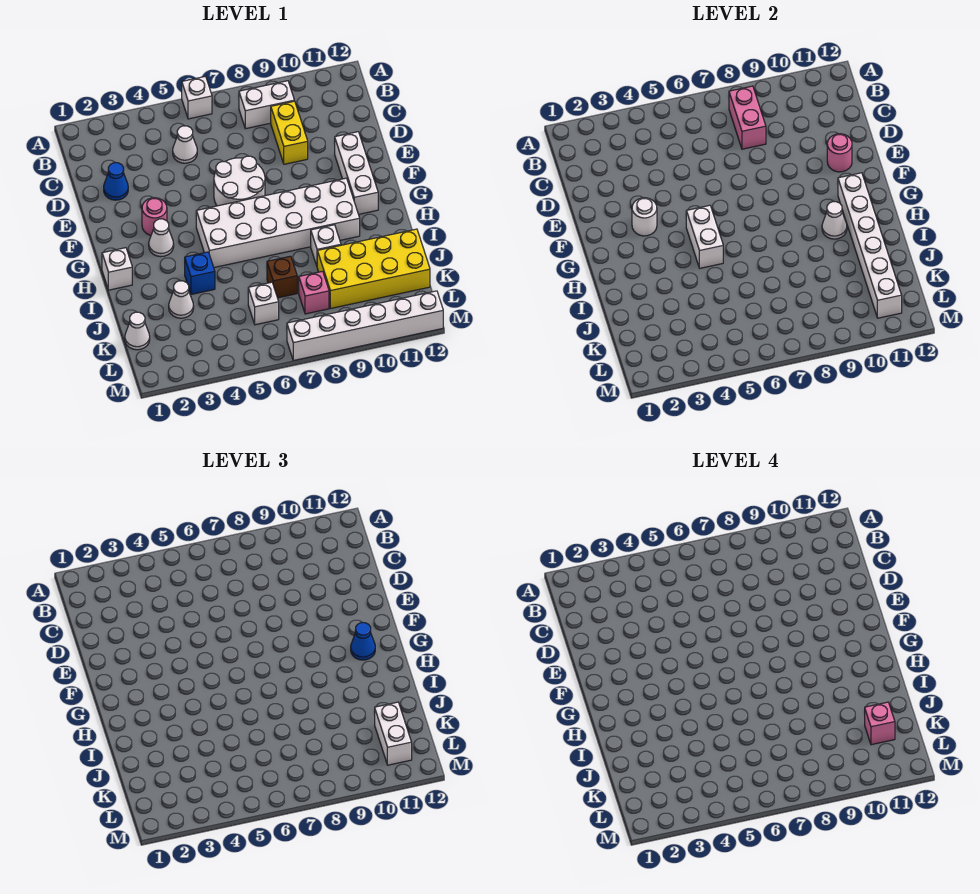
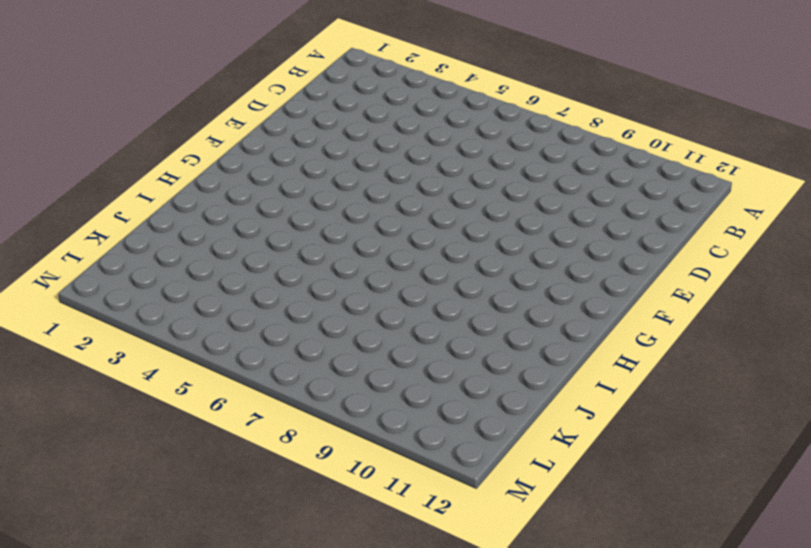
none -> white brick A6 level 1
none -> white brick B8:B9 level 1
none -> white cone C5 level 1

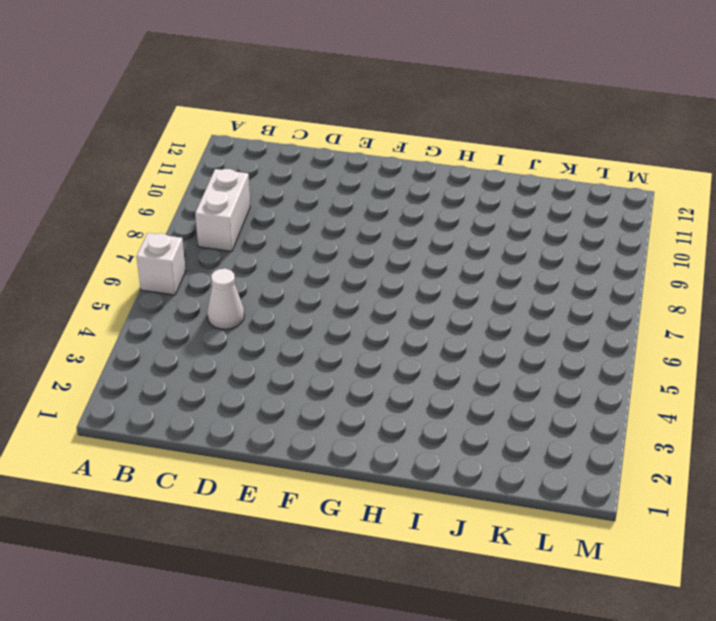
none -> yellow brick C9:D9 level 1
none -> blue cone D2 level 1
none -> white round brick E6:F7 level 1

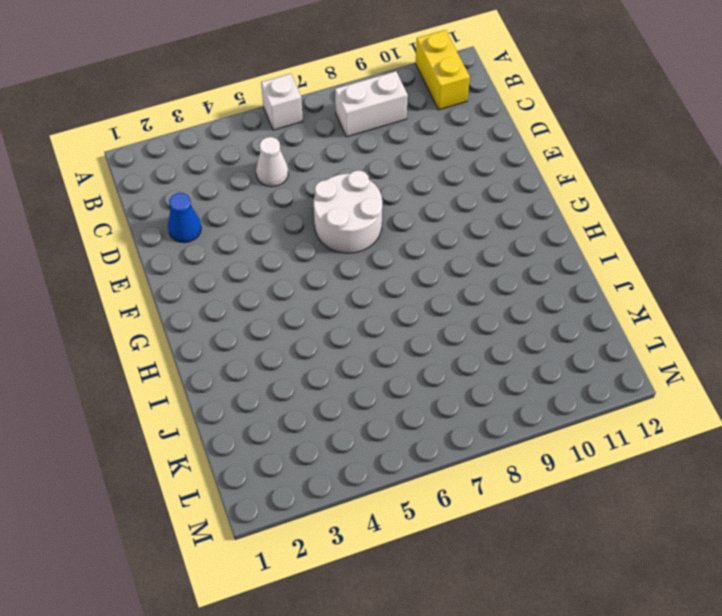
yellow brick A11:B11 level 1 -> yellow brick C9:D9 level 1
none -> white brick E11:G11 level 1
none -> pink round brick F3 level 1
none -> white cone G3 level 1

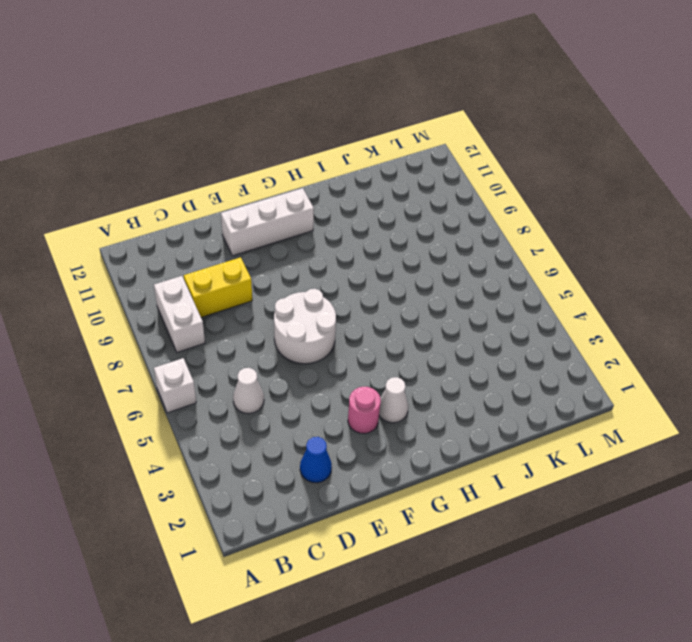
none -> white brick G5:H10 level 1
none -> white brick H1 level 1
none -> blue brick I4 level 1

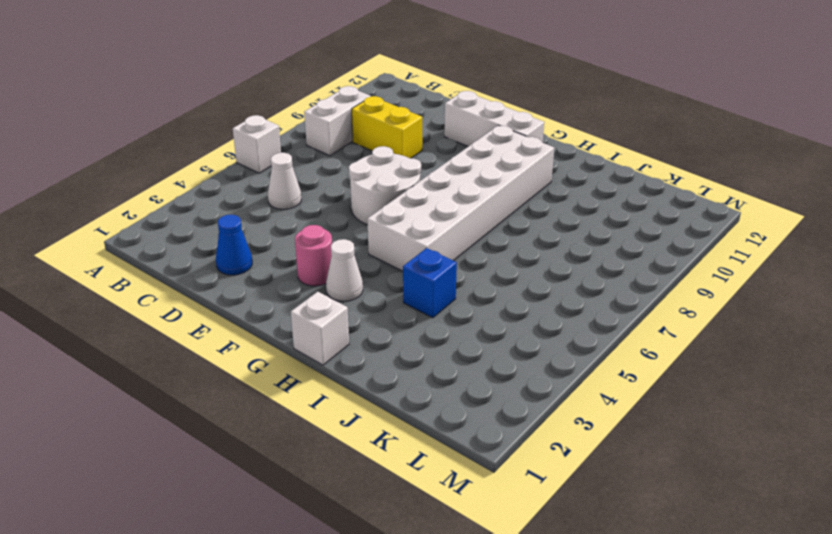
none -> white brick I9 level 1
none -> white cone J3 level 1
none -> brown brick J7 level 1

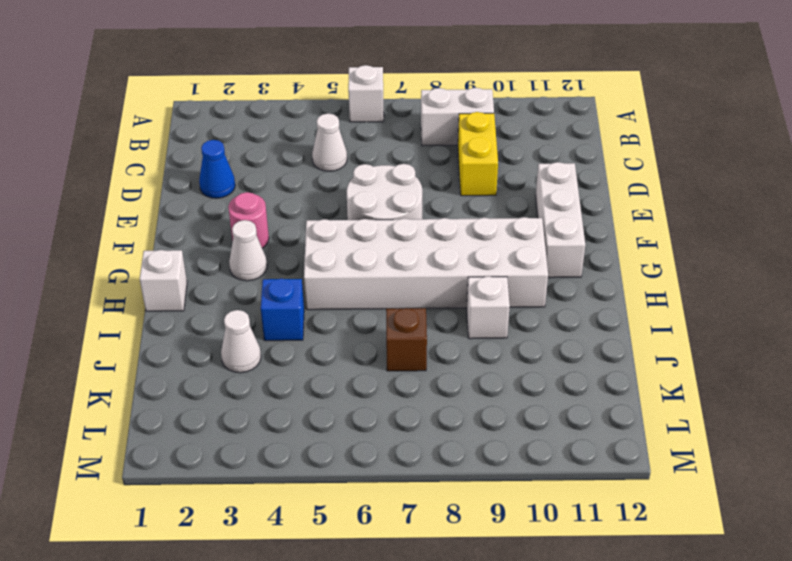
none -> yellow brick J9:K12 level 1
none -> white cone K1 level 1
none -> white brick K6 level 1

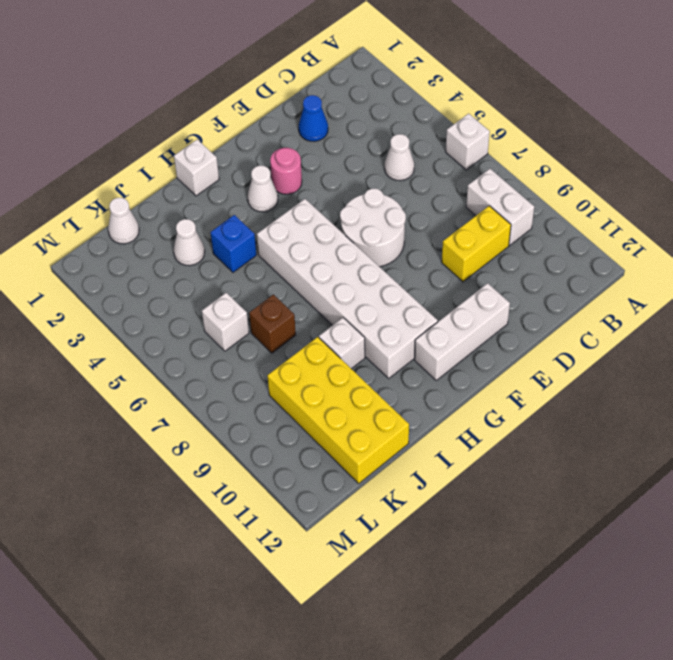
none -> pink brick K8 level 1
none -> white brick M7:M12 level 1
none -> pink brick B8:C8 level 2

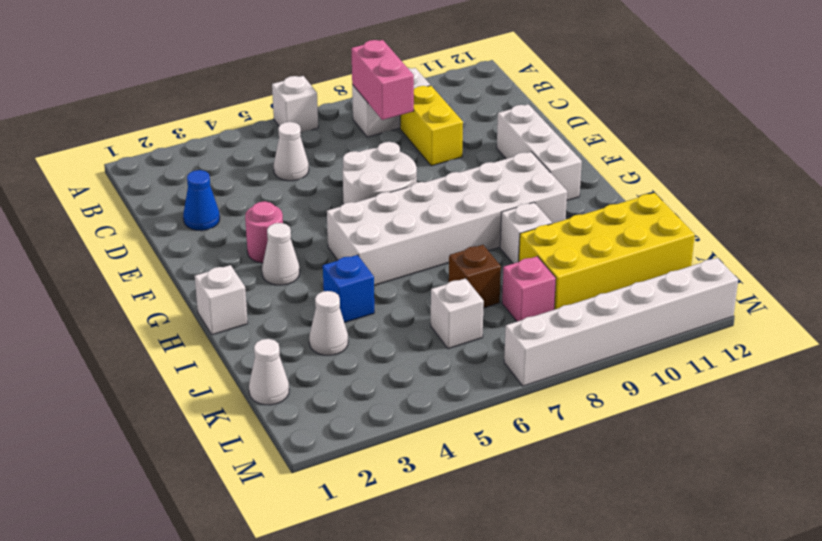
none -> pink round brick E11 level 2
none -> white round brick F3 level 2
none -> white brick G5:H5 level 2

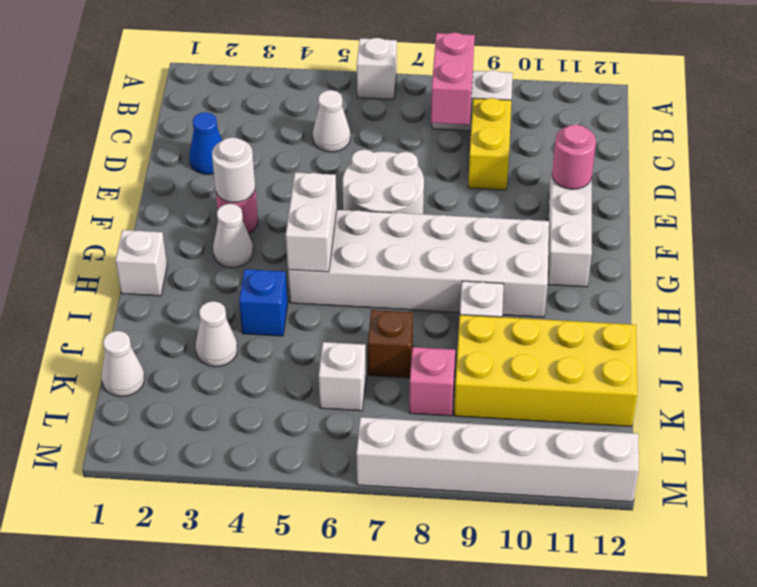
none -> white brick G11:L11 level 2
none -> white cone H10 level 2
none -> blue cone G11 level 3

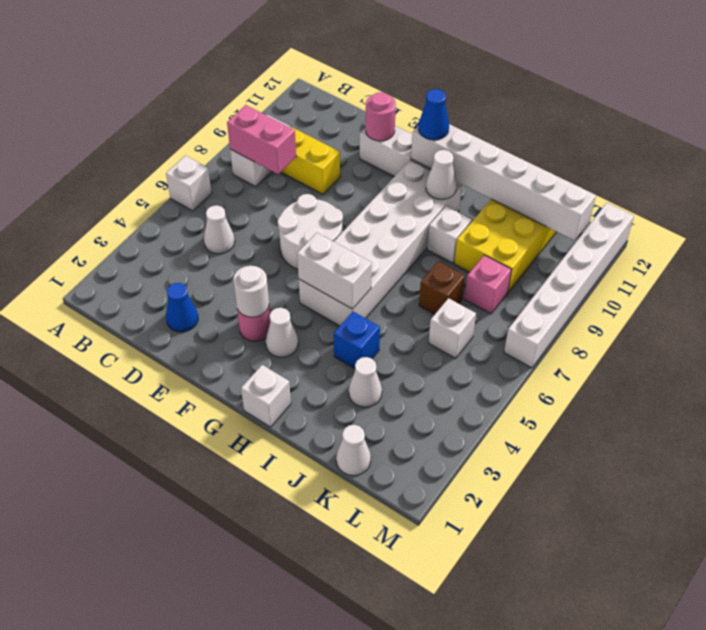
none -> white brick K11:L11 level 3
none -> pink brick K11 level 4

